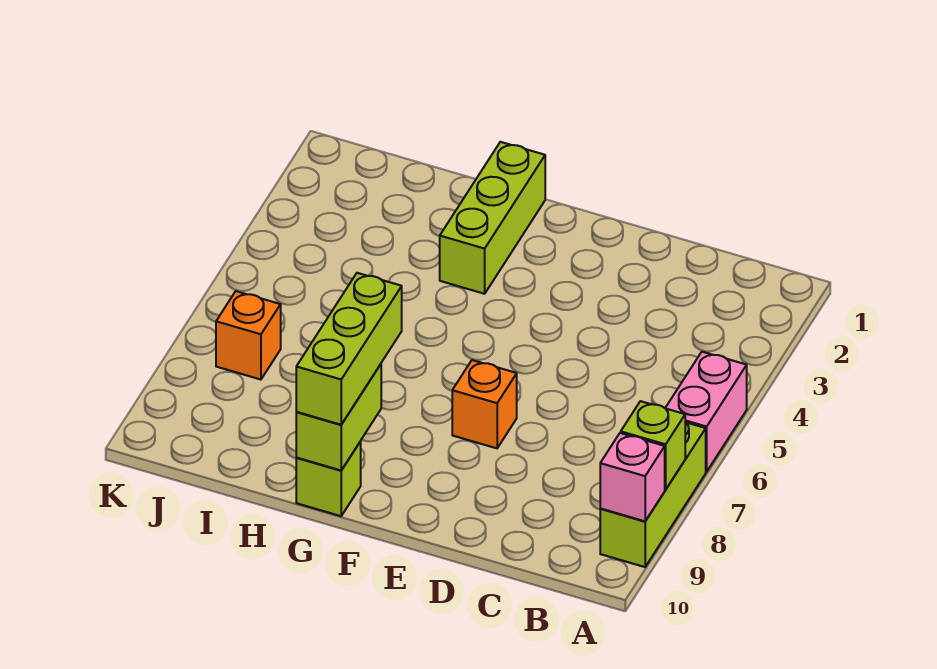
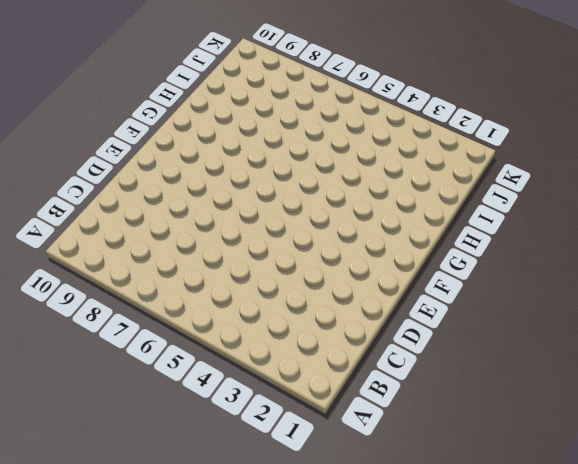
none -> pink brick A5:A6 level 1
none -> lime brick A7:A9 level 1

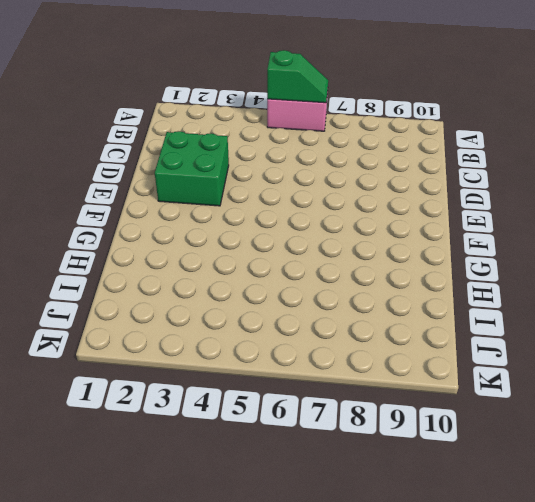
green slope A5:A6 level 2 top 5 -> none
green brick D2:E3 level 1 -> none
none -> lime brick A7:A9 level 1
none -> orange brick E7 level 1

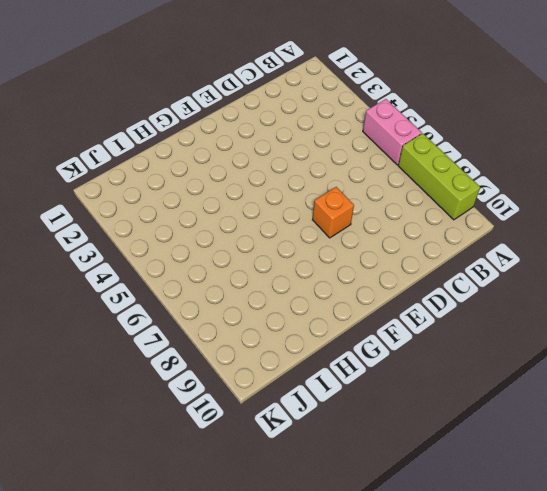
none -> lime brick G1:G3 level 1
none -> lime brick G10 level 1

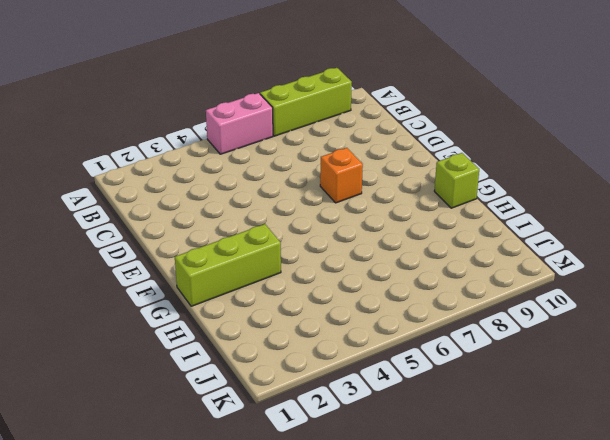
none -> orange brick J7 level 1
none -> lime brick A8 level 2

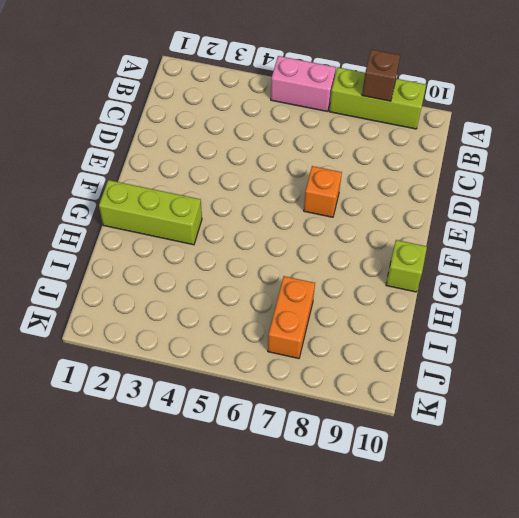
brown brick A8 level 2 -> lime brick A8 level 2
orange brick I7:J7 level 1 -> orange brick J7 level 1
none -> pink brick A9 level 2
none -> lime brick G9:G10 level 2

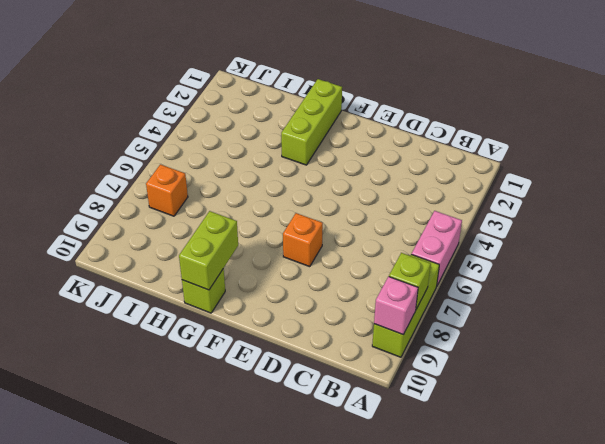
none -> lime brick G8:G10 level 3

